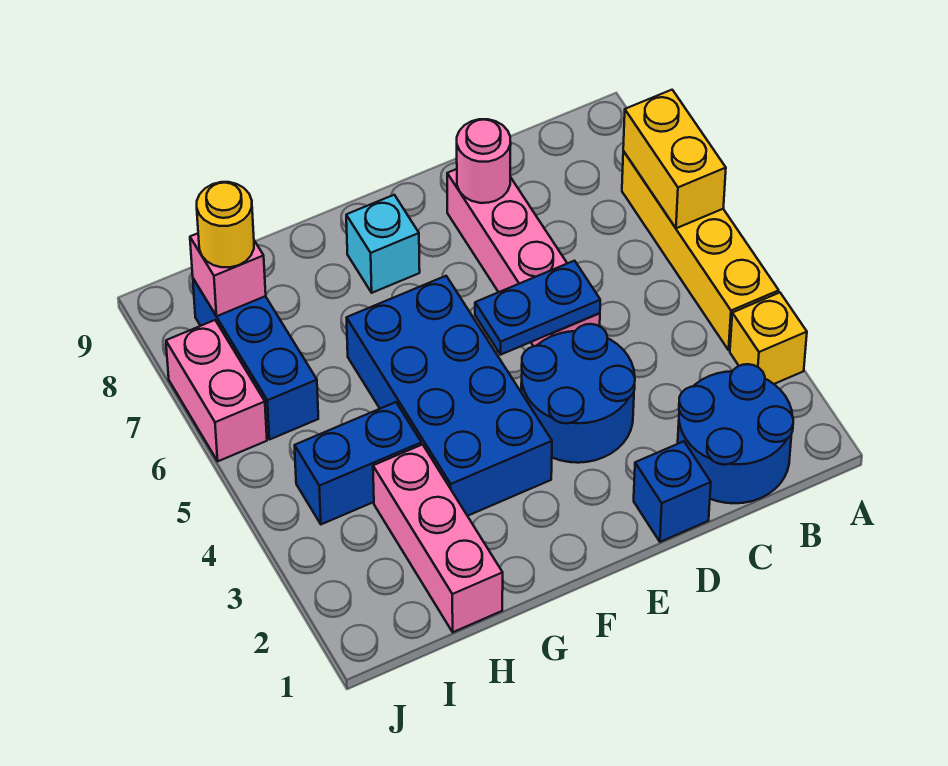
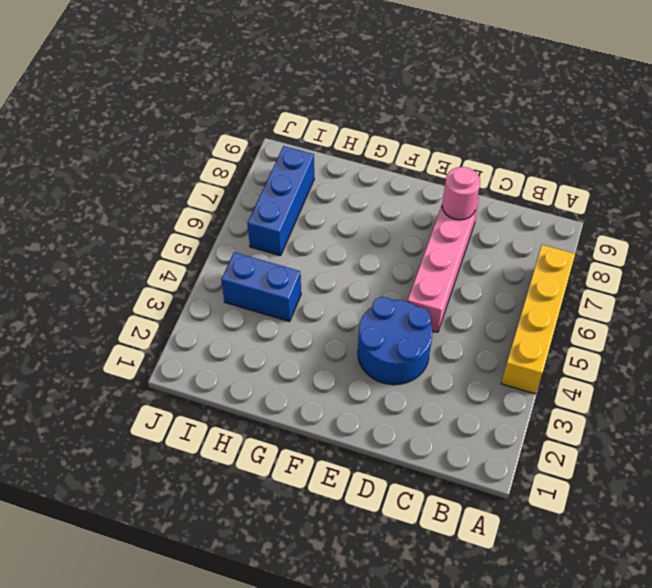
none -> yellow brick A3 level 1
none -> blue round brick B1:C2 level 1
none -> blue brick D1 level 1

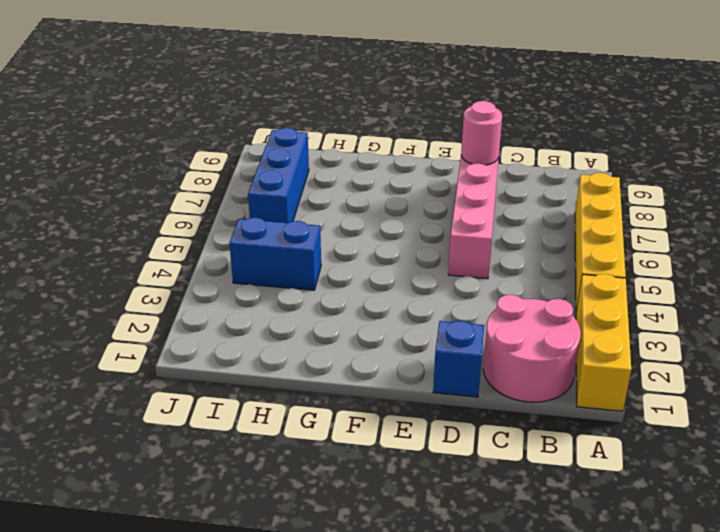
yellow brick A1:A3 level 1 -> yellow brick A3 level 1
pink round brick B1:C2 level 1 -> blue round brick B1:C2 level 1
none -> blue round brick D3:E4 level 1
none -> blue brick F3:G6 level 1
none -> cyan brick F8 level 1

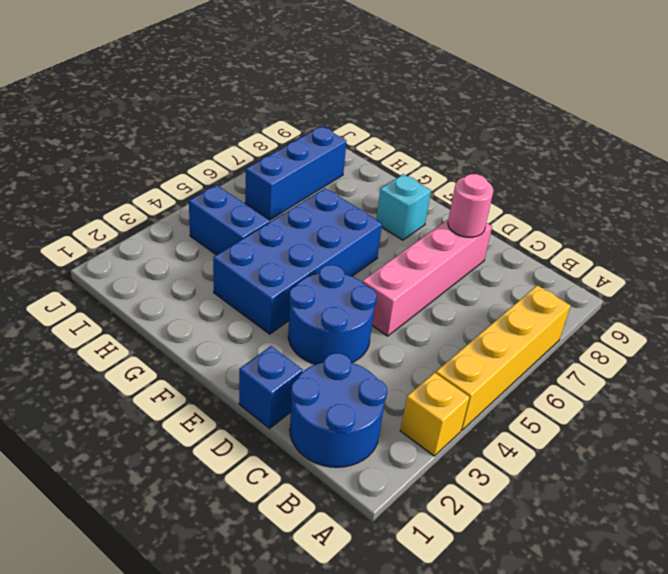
none -> pink brick H1:H3 level 1
none -> pink brick J6:J7 level 1
none -> yellow brick A6:A7 level 2

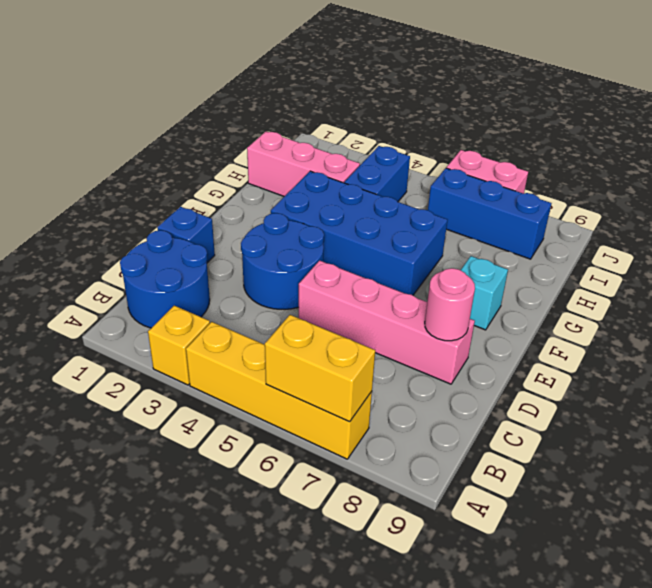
none -> blue plate D5:E5 level 2
none -> pink brick I8 level 2
none -> yellow round brick I8 level 3

